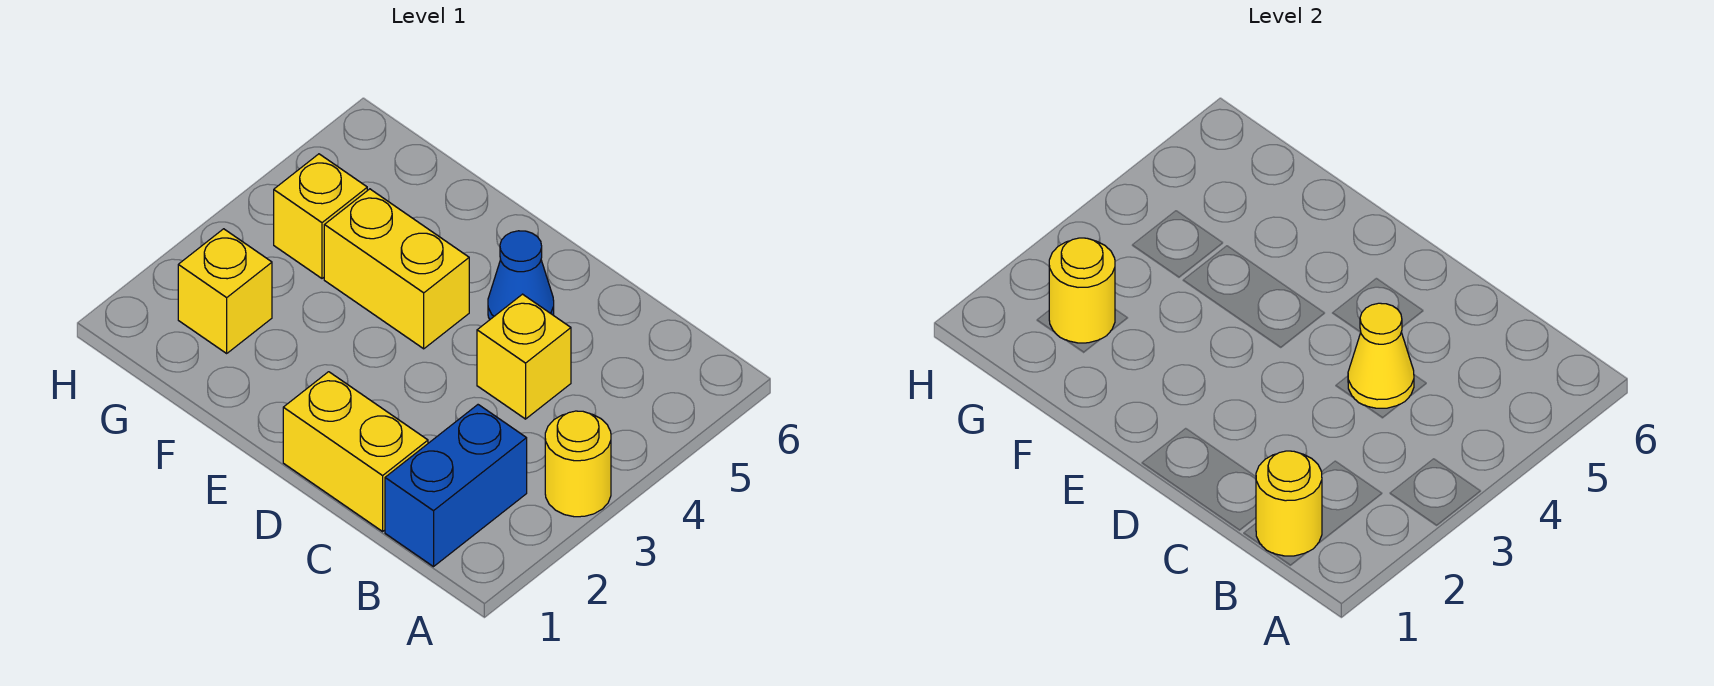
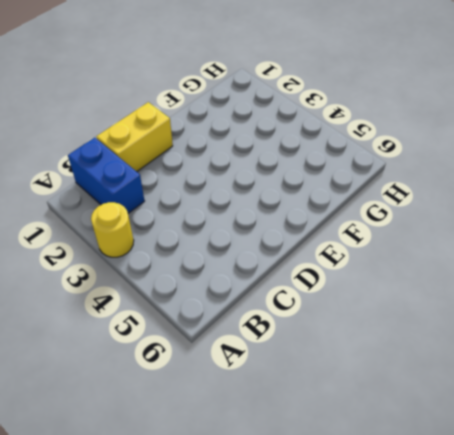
none -> yellow brick C4 level 1
none -> blue cone D5 level 1

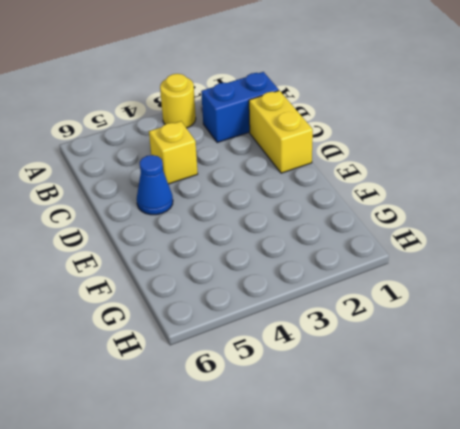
none -> yellow brick E4:F4 level 1
none -> yellow brick G2 level 1

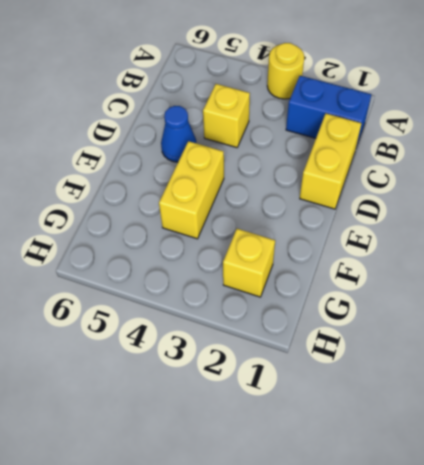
none -> yellow brick G4 level 1
none -> yellow round brick B1 level 2

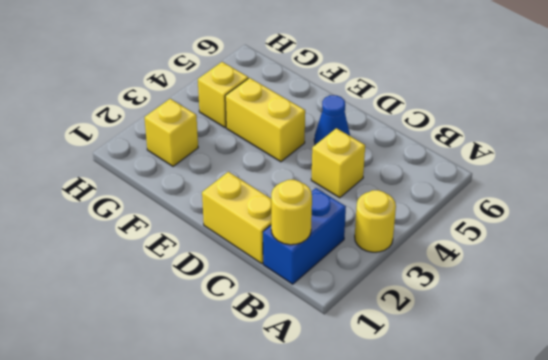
none -> yellow cone C4 level 2
none -> yellow round brick G2 level 2

